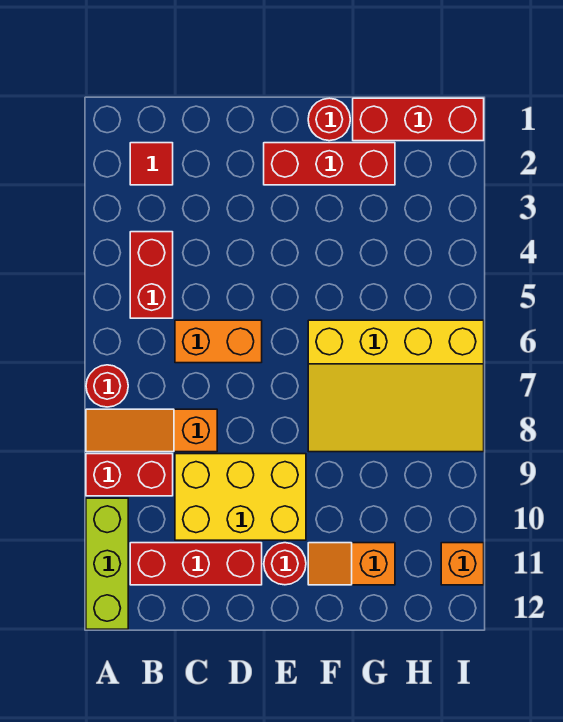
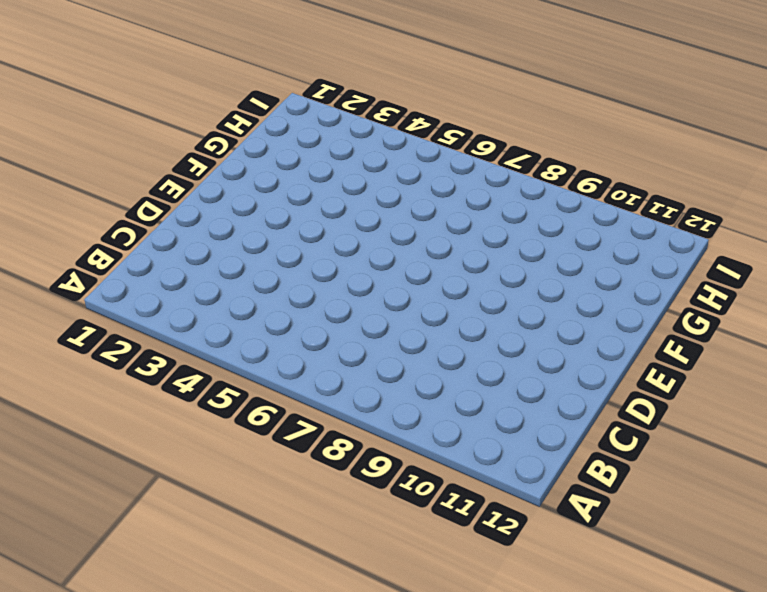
none -> red round brick A7 level 1
none -> orange slope A8:C8 level 1 top C
none -> red brick A9:B9 level 1

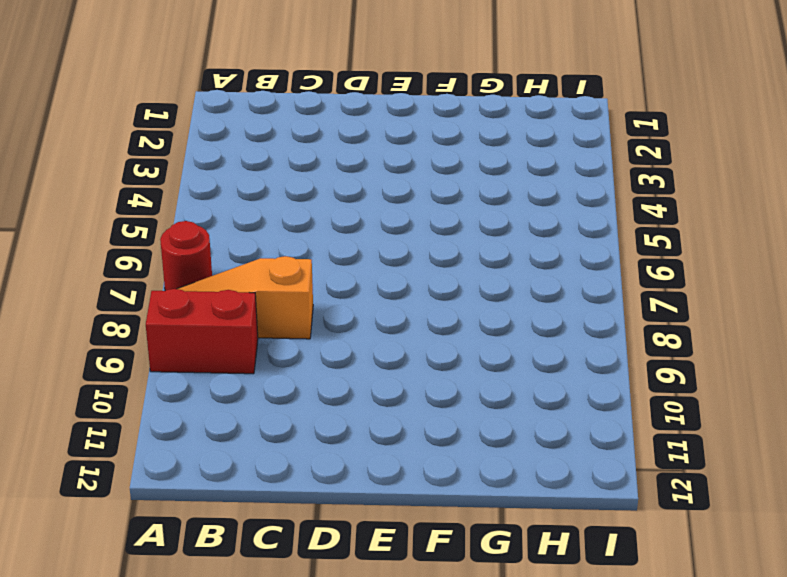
none -> lime brick A10:A12 level 1
none -> red tile B2 level 1
none -> red brick B4:B5 level 1

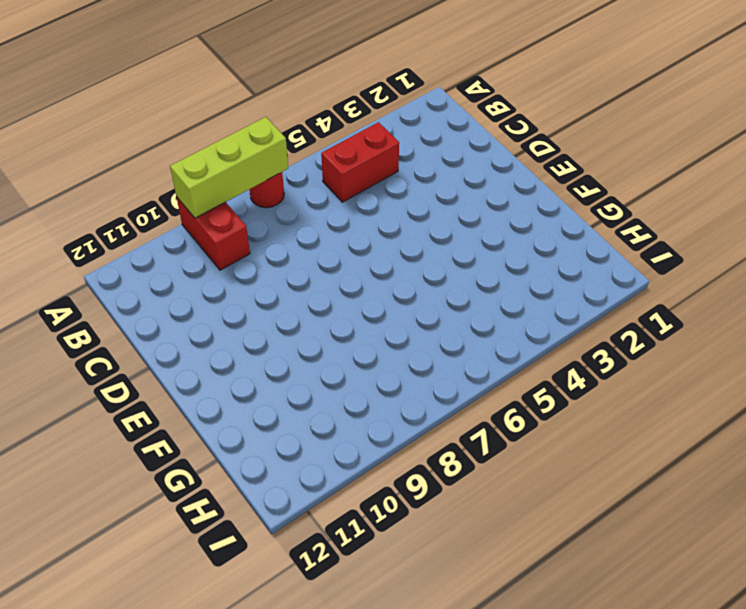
lime brick A7:A9 level 2 -> lime brick A10:A12 level 1
none -> orange slope A8:C8 level 1 top C
none -> red tile B2 level 1
none -> red brick B11:D11 level 1

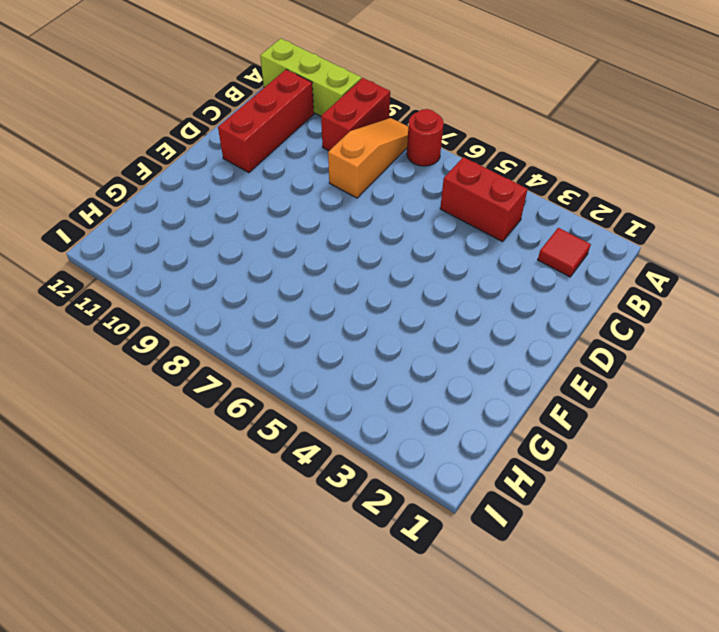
none -> orange brick C6:D6 level 1
none -> yellow brick C9:E10 level 1
none -> red brick E2:G2 level 1

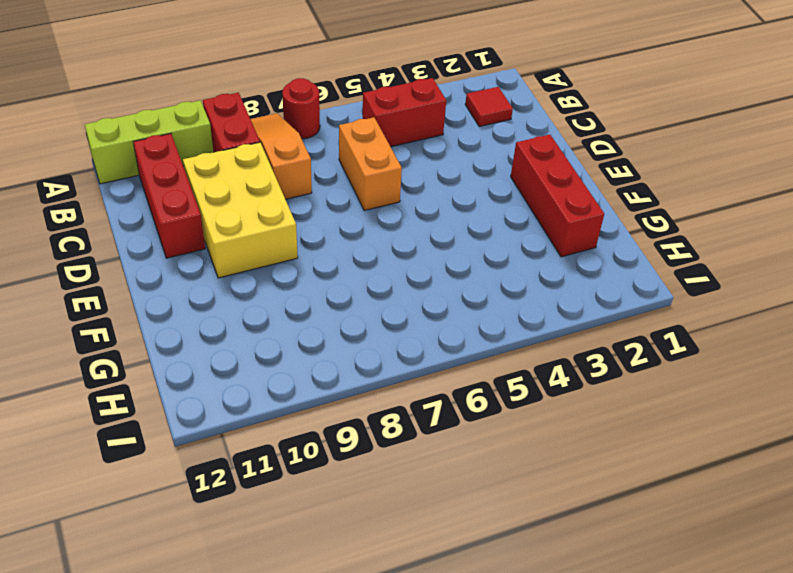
none -> red round brick E11 level 1
none -> red round brick F1 level 1
none -> yellow slope F6:I8 level 1 top 6

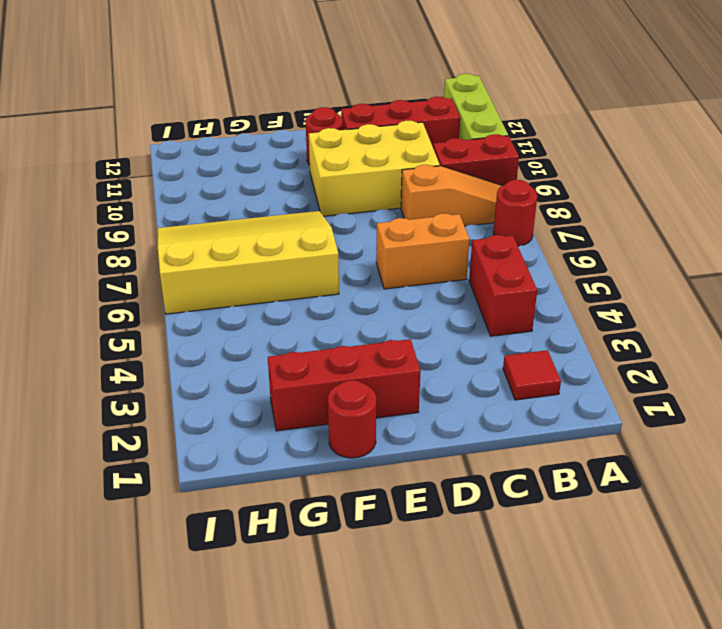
none -> orange slope F11:G11 level 1 top G
none -> red brick G1:I1 level 1
none -> orange brick I11 level 1

